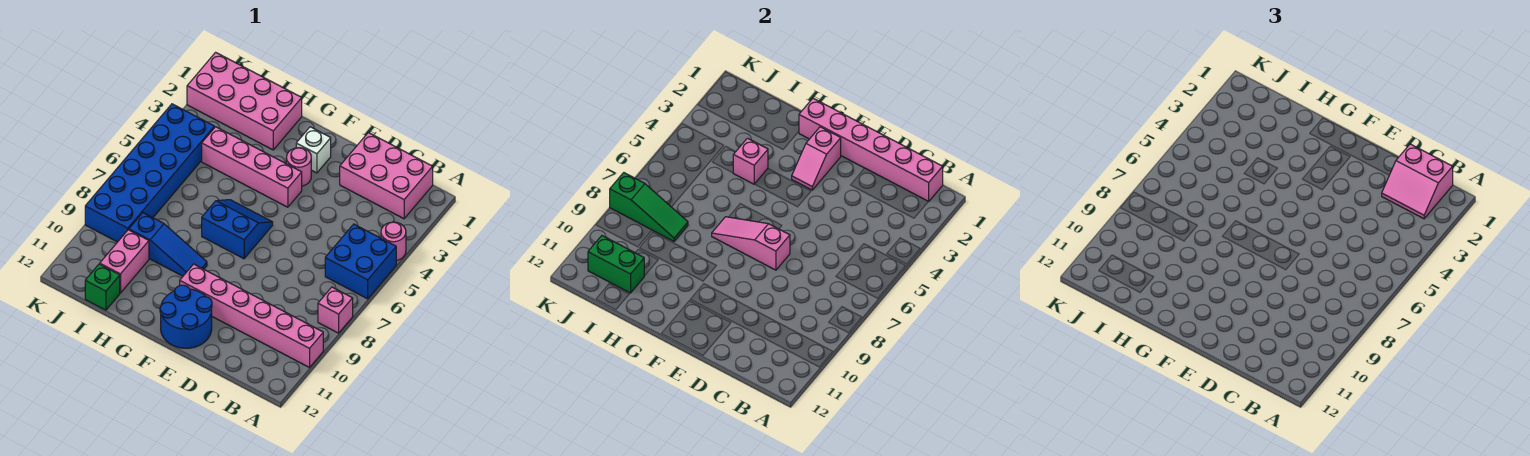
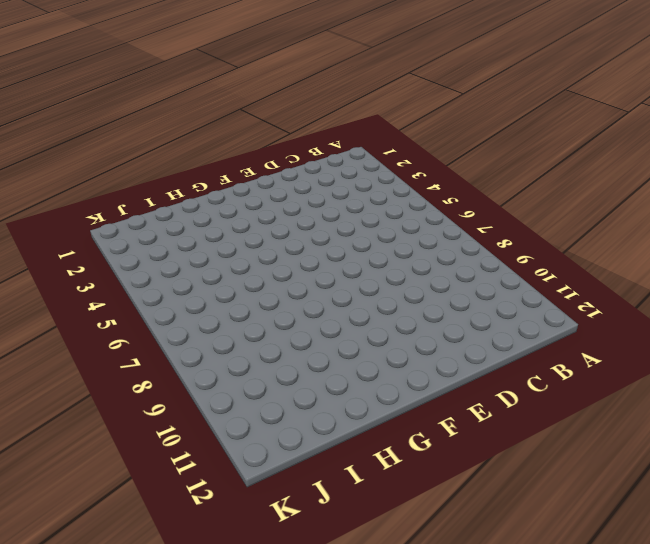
none -> pink round brick A4 level 1
none -> blue brick A5:B6 level 1
none -> pink brick A8 level 1

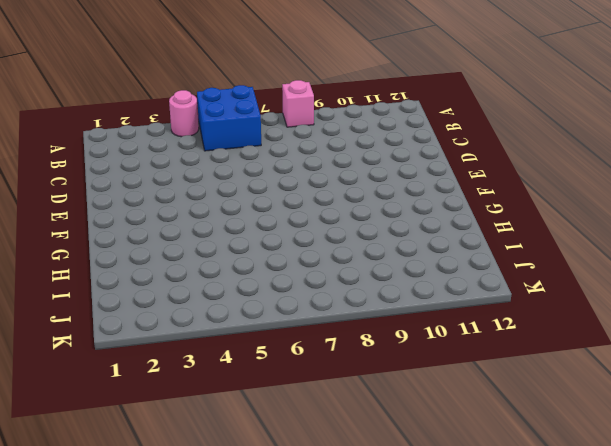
none -> pink brick A10:F10 level 1
none -> pink brick B1:D2 level 1
none -> blue round brick E11:F12 level 1

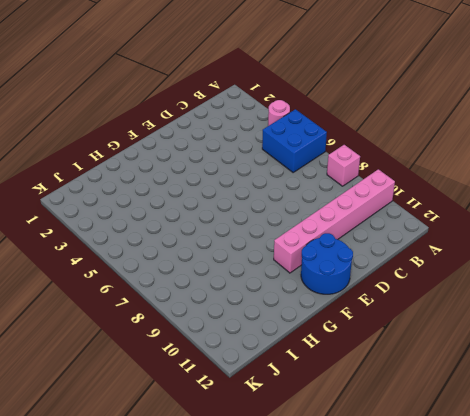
none -> pink brick B1:D2 level 1
none -> white brick F2 level 1
none -> pink round brick F3 level 1

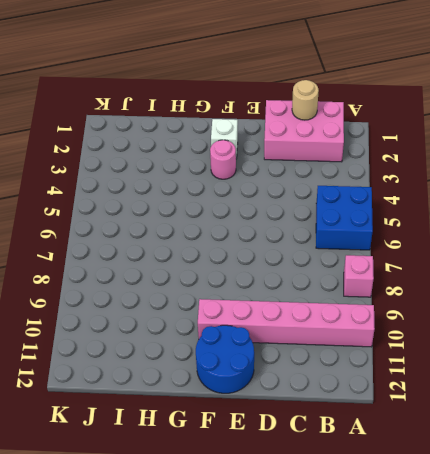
tan round brick C1 level 2 -> pink brick B1:G1 level 2
none -> pink round brick A4 level 1
none -> pink brick F4:I4 level 1
none -> blue slope F6:G7 level 1 top 7

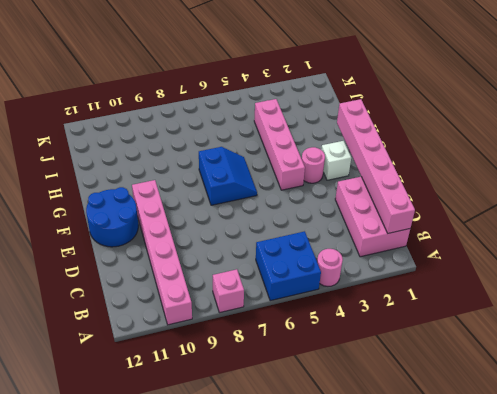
none -> blue slope G9:I9 level 1 top I
none -> pink brick H1:K2 level 1
none -> pink brick I10:I11 level 1

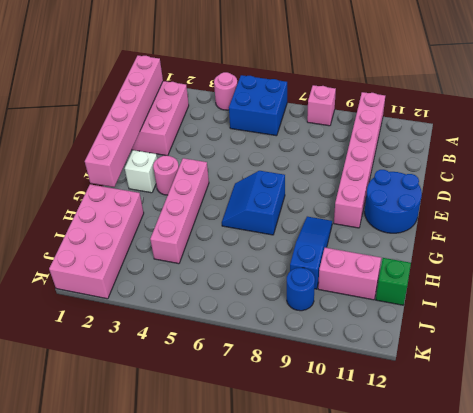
blue round brick J9 level 1 -> blue brick J4:K9 level 1
none -> pink slope E7:G7 level 2 top E
none -> pink slope F2:F3 level 2 top 2
none -> pink brick H4 level 2

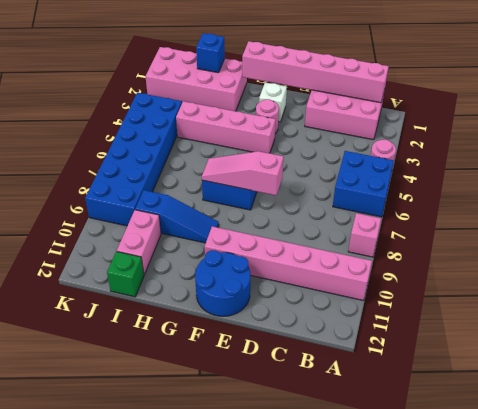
blue brick I1 level 2 -> none
none -> pink slope F2:F3 level 2 top 2
none -> pink brick H4 level 2
none -> green slope I8:K8 level 2 top K

